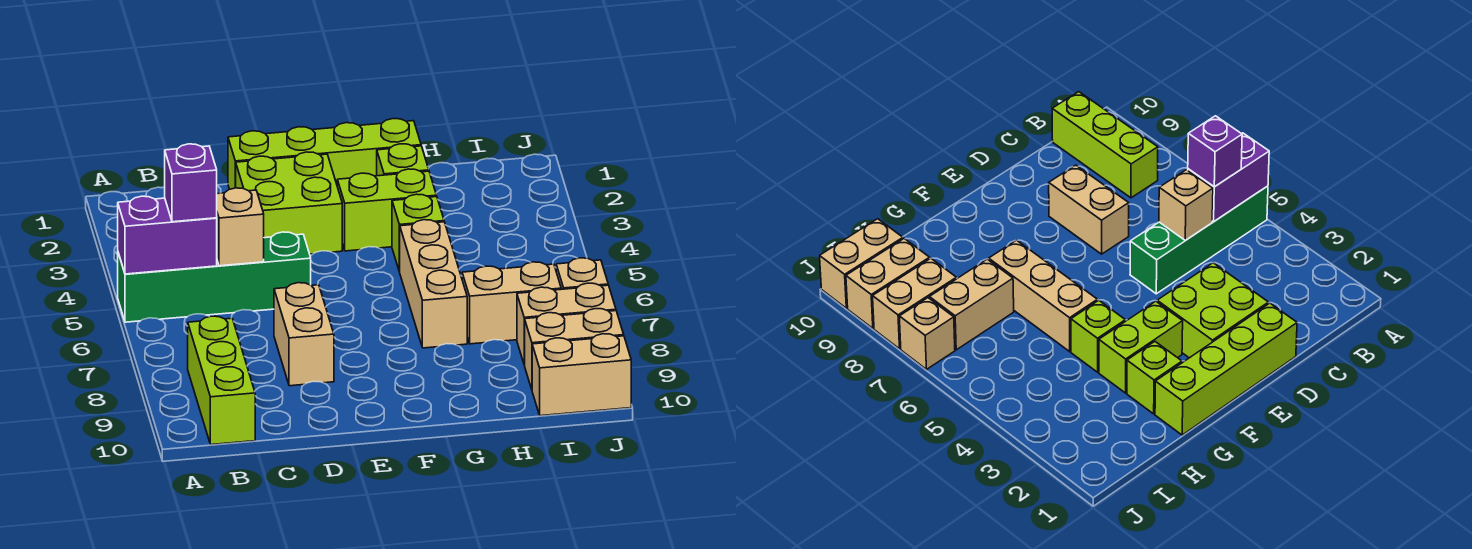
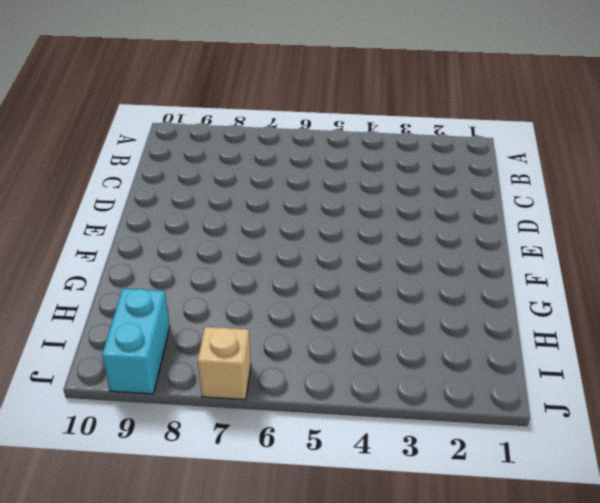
cyan brick I9:J9 level 1 -> tan brick I9:J9 level 1
none -> green brick A5:D5 level 1
none -> lime brick B8:B10 level 1
none -> lime brick D1:G1 level 1

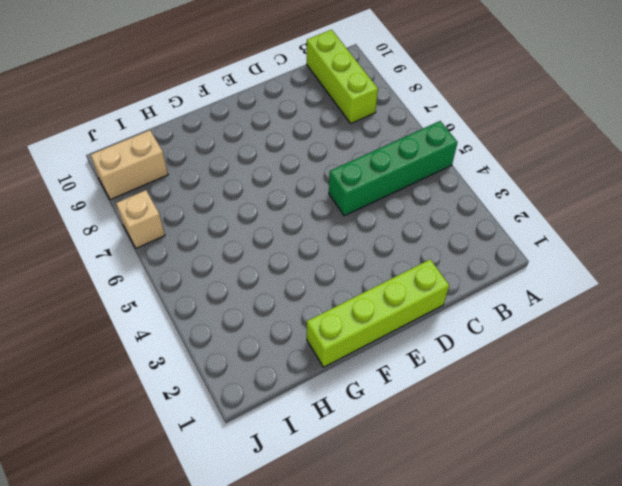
none -> lime brick D2:E3 level 1
none -> tan brick D7:D8 level 1
none -> lime brick F3:G3 level 1

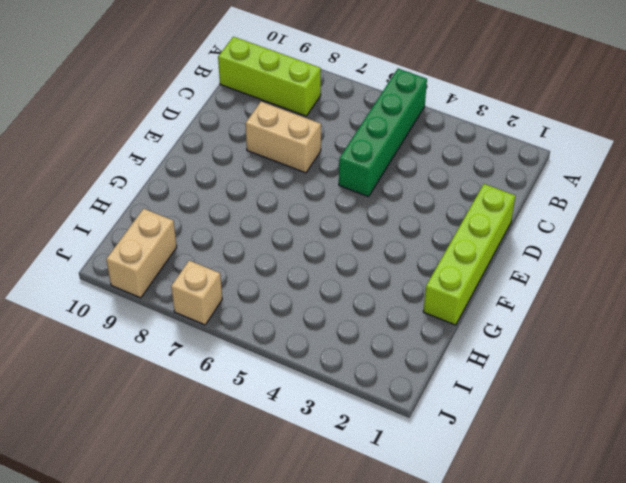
none -> lime brick D2:E3 level 1
none -> lime brick F3:G3 level 1
none -> lime brick G2 level 1

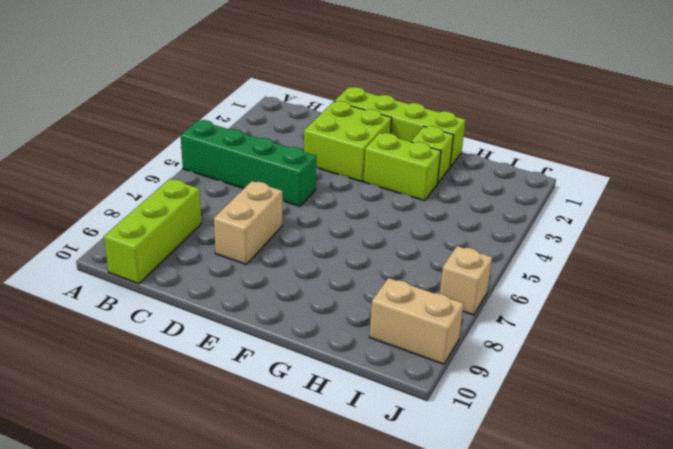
none -> lime brick G4 level 1
none -> tan brick G5:G7 level 1
none -> tan brick H7:I7 level 1

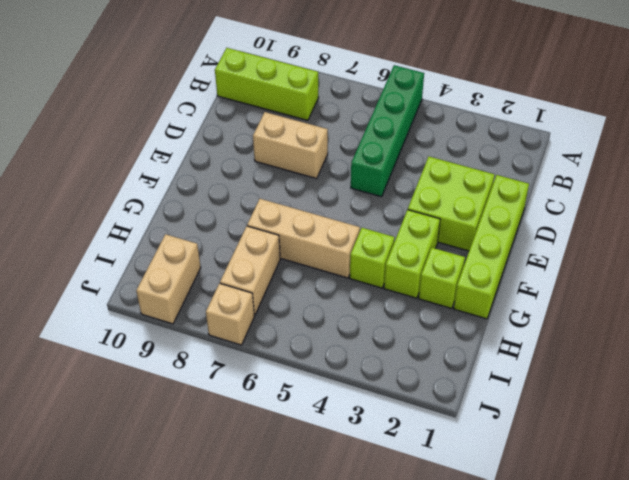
none -> tan brick I8:J8 level 1
none -> tan brick I10:J10 level 1
none -> purple brick A5:B5 level 2

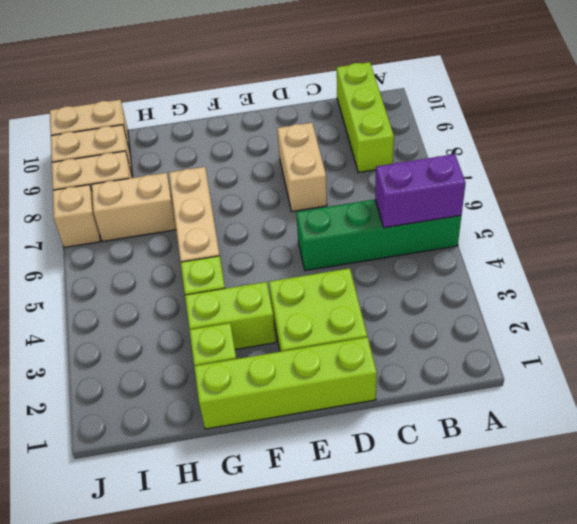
none -> tan brick C5 level 2
none -> purple brick B5 level 3

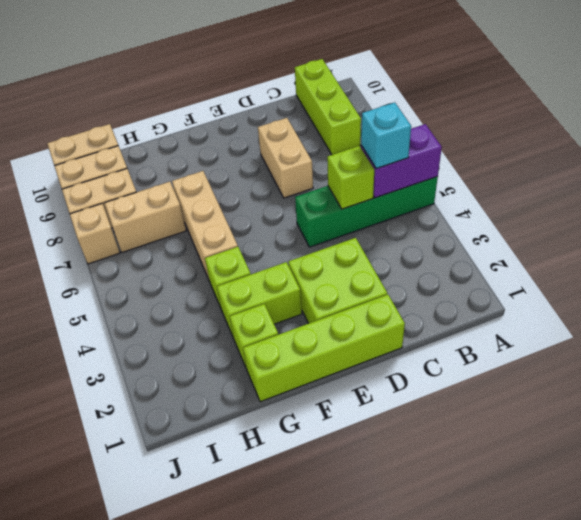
cyan brick B5 level 3 -> purple brick B5 level 3
lime brick C5 level 2 -> tan brick C5 level 2

